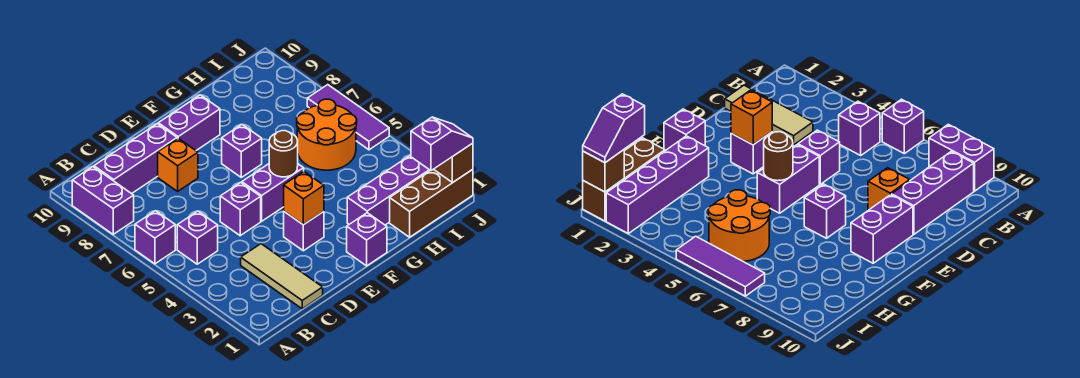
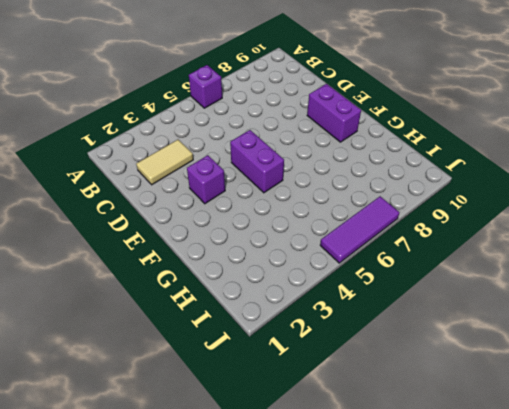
tan tile C2:C3 level 1 -> tan tile C1:C3 level 1
none -> purple brick A8:A9 level 1
none -> purple brick B5 level 1
none -> purple brick B9:D9 level 1

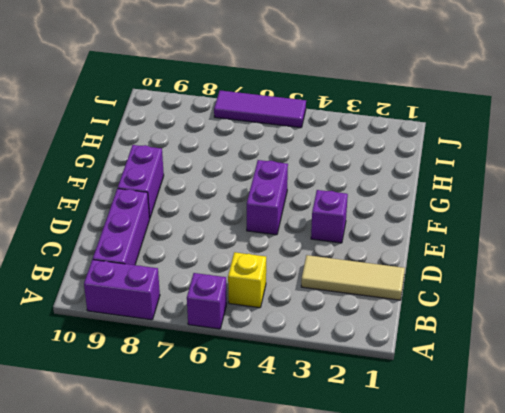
yellow brick B5 level 1 -> purple brick B5 level 1
none -> purple brick D5 level 1
none -> orange brick D8 level 1
none -> purple brick F1 level 1

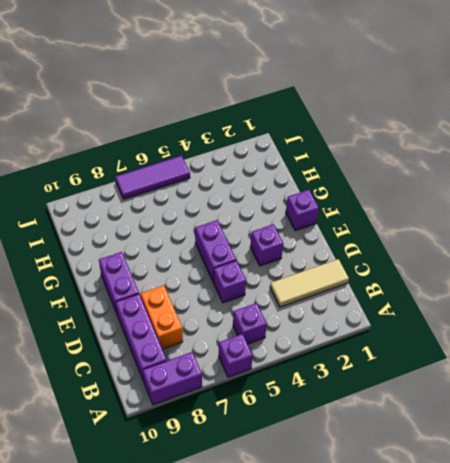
orange brick C8:D8 level 1 -> orange brick D8 level 1
none -> purple brick F7 level 1
none -> purple brick G2:J2 level 1
none -> brown brick H1:J1 level 1

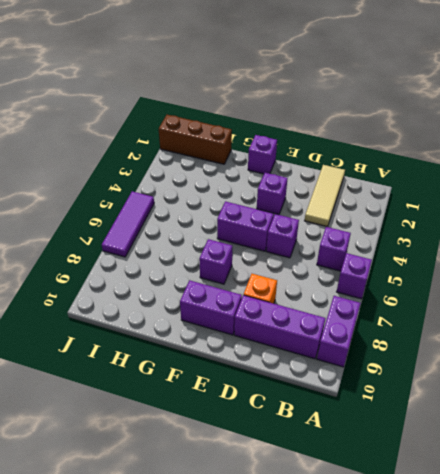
none -> purple brick G2:J2 level 1
none -> orange round brick H5:I6 level 1
none -> orange brick E3 level 2

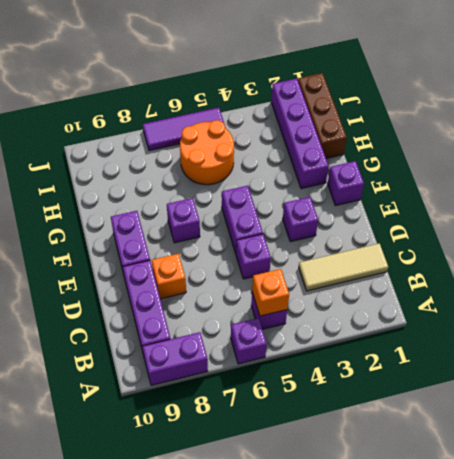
orange brick B5 level 2 -> orange brick E3 level 2
none -> brown round brick F5 level 2
none -> brown brick J1 level 2
none -> purple slope I1:J1 level 3 top I

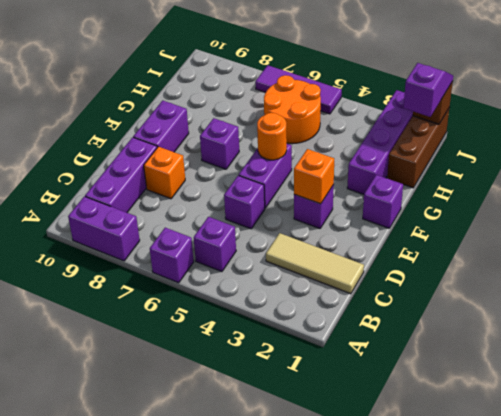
orange round brick F5 level 2 -> brown round brick F5 level 2

